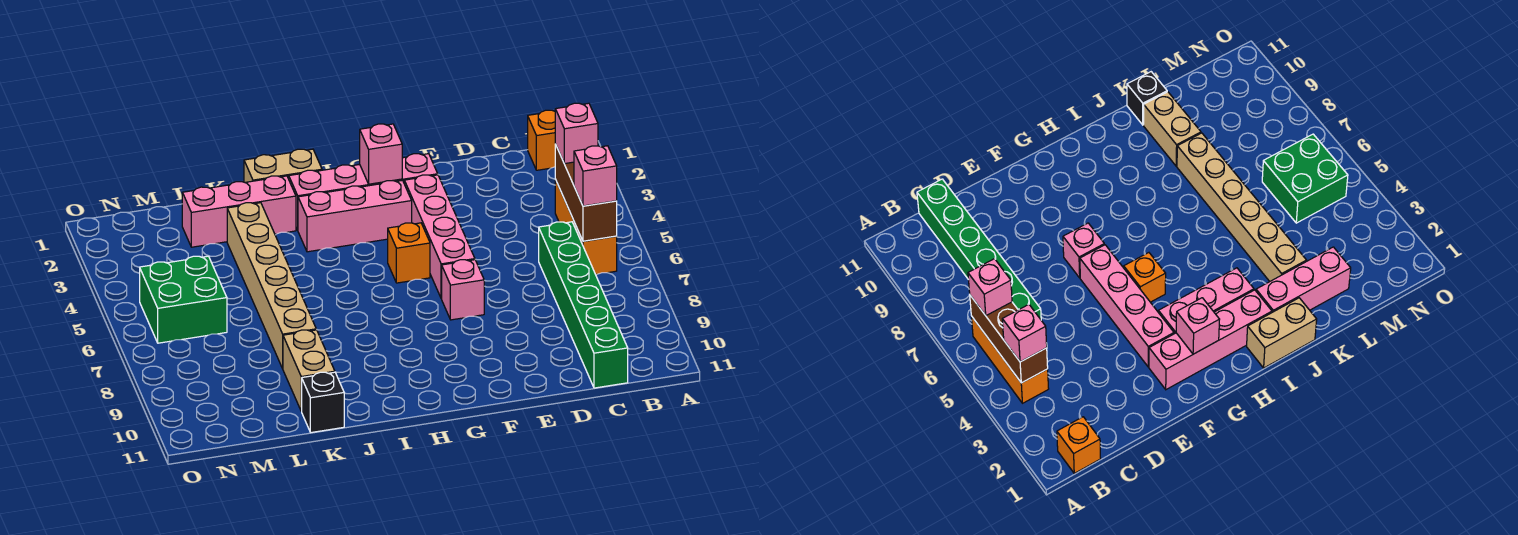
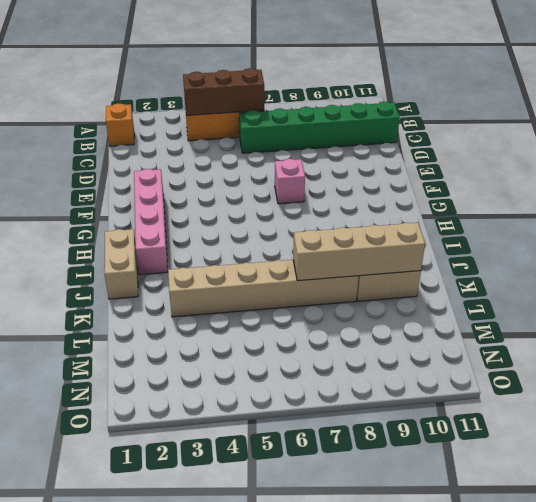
tan brick K7:K10 level 2 -> none
none -> pink brick F3:F6 level 1
none -> pink brick G3:I3 level 1
none -> orange brick G5 level 1

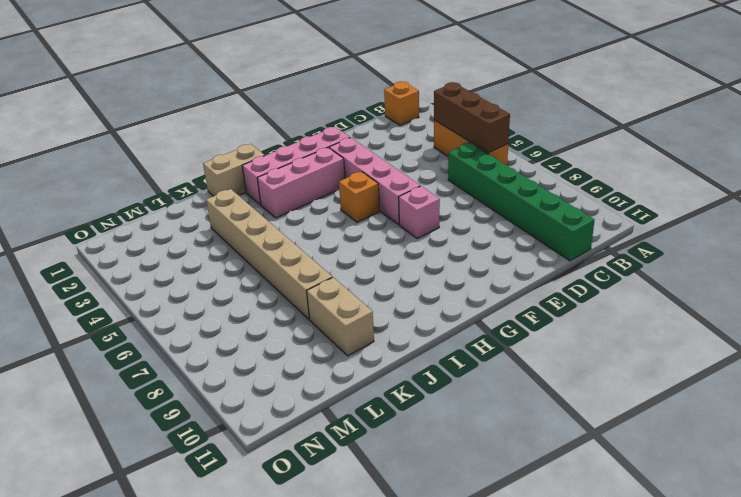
none -> pink brick J2:L2 level 1
none -> black brick K11 level 1
none -> green brick M5:N6 level 1

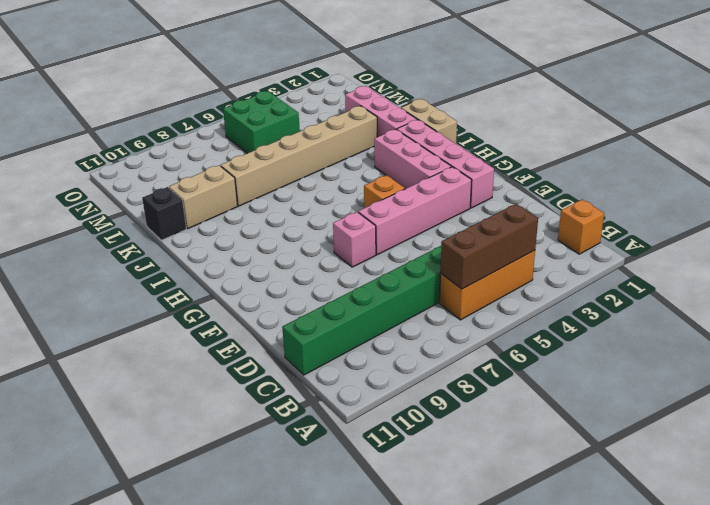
none -> pink brick G2 level 2
none -> pink brick B4 level 3
none -> pink brick B6 level 3

